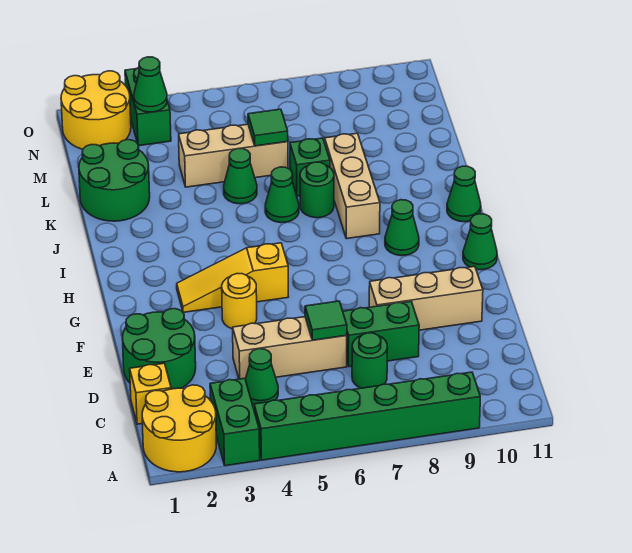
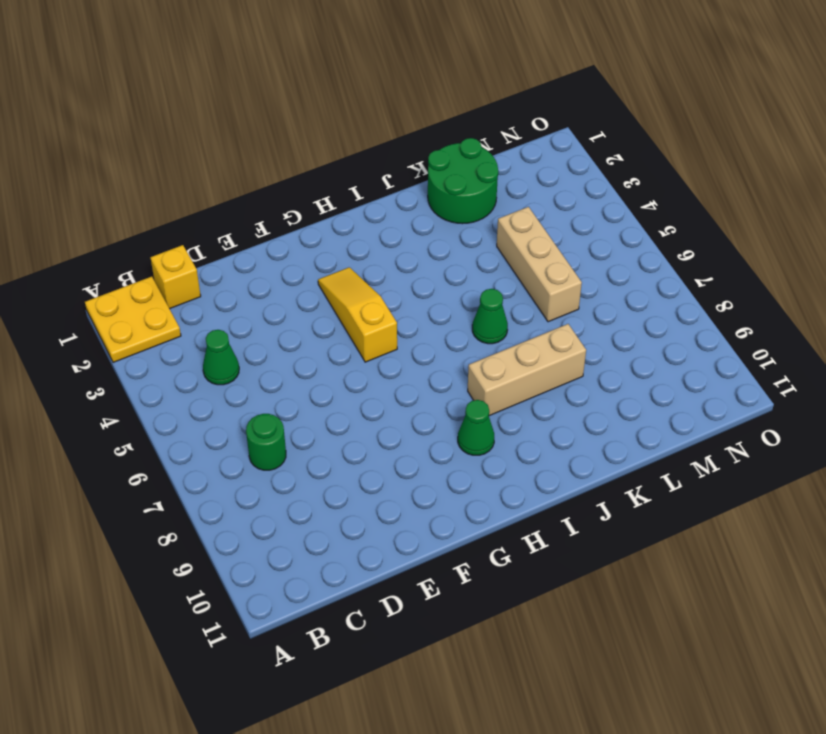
yellow plate A1:B2 level 1 -> yellow round brick A1:B2 level 1
none -> green brick A3:B3 level 1
none -> green brick A4:A9 level 1
none -> green round brick D1:E2 level 1

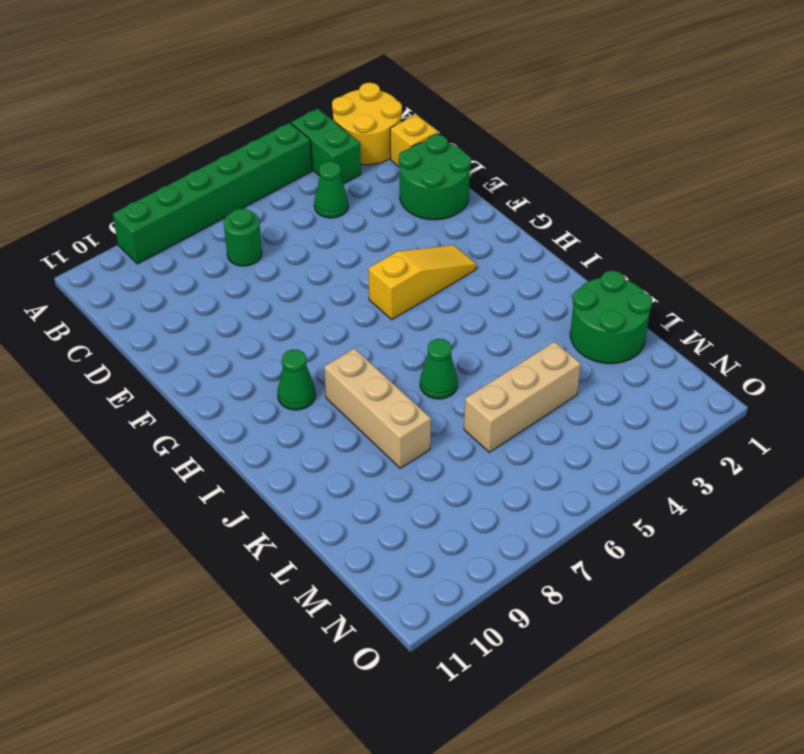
none -> tan brick D4:D6 level 1
none -> green brick D7:D8 level 1
none -> tan brick E8:E10 level 1

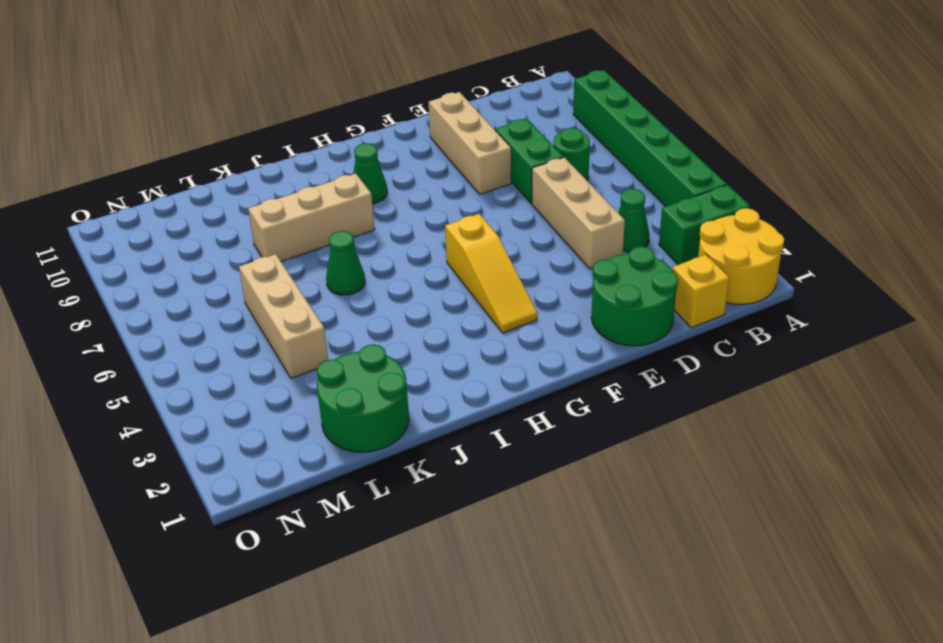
none -> yellow round brick F4 level 1
none -> green cone G11 level 1
none -> green cone I11 level 1

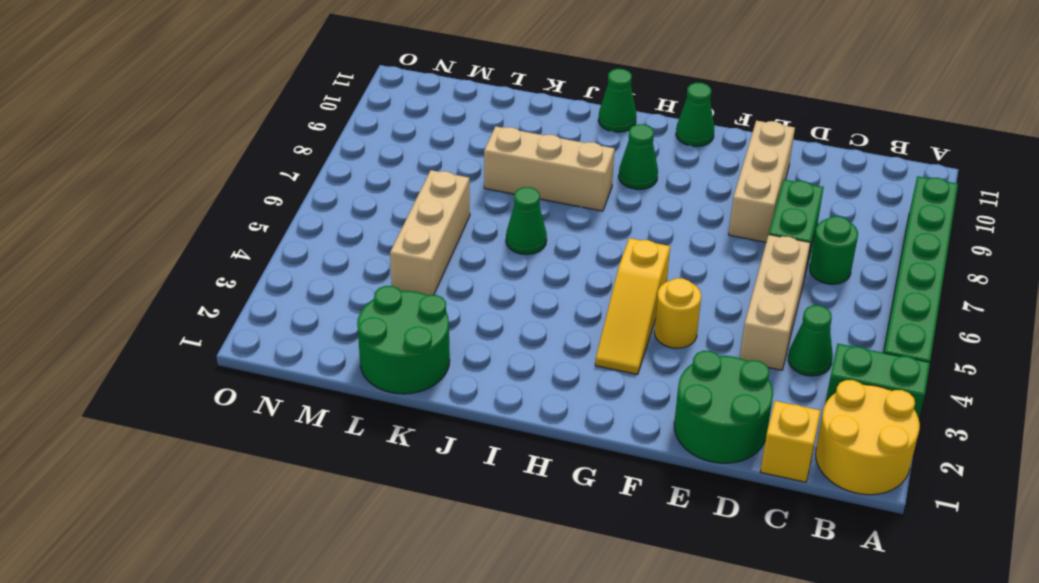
none -> green round brick J7 level 1
none -> green cone K5 level 1
none -> green brick K7 level 1

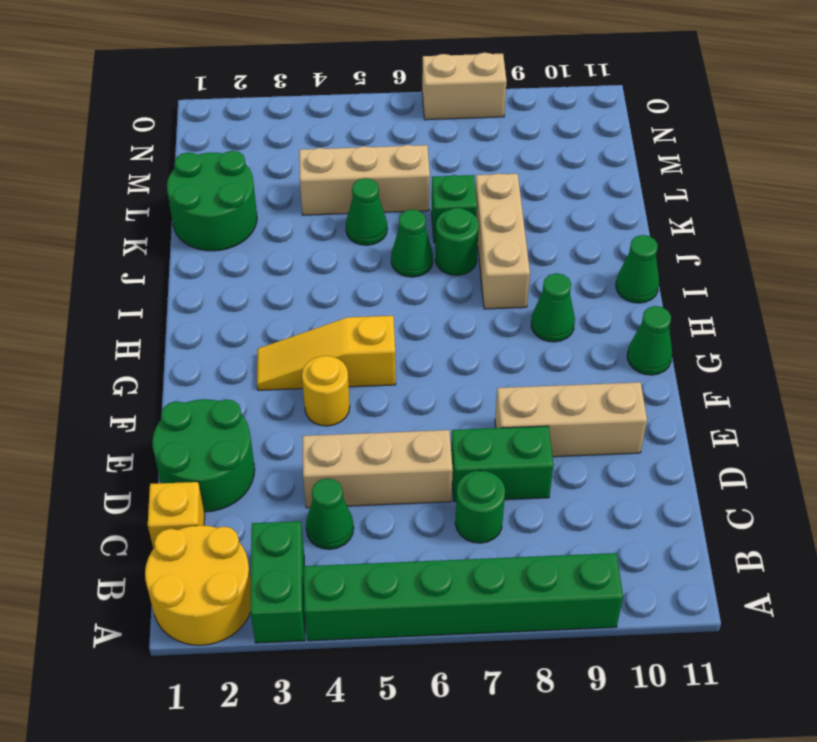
tan brick O7:O8 level 1 -> none
none -> yellow round brick N1:O2 level 1
none -> green brick N3:O3 level 1
none -> green tile D6 level 2

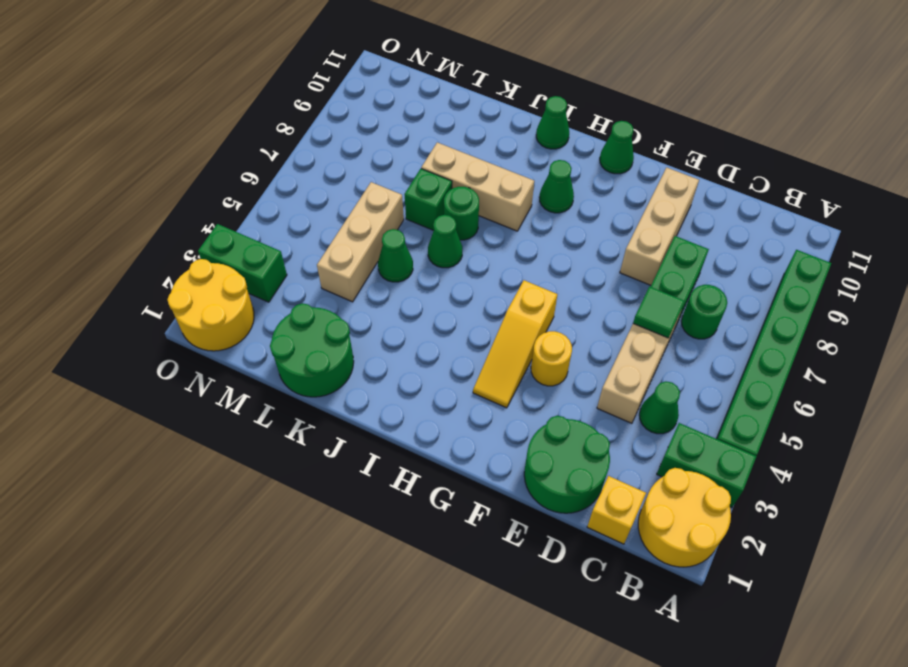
none -> green tile L6 level 2
none -> green cone N3 level 2

